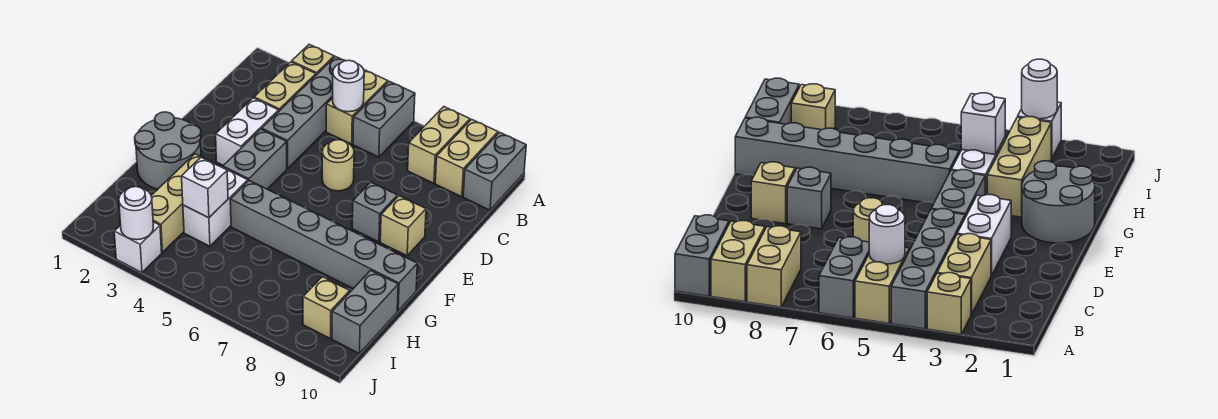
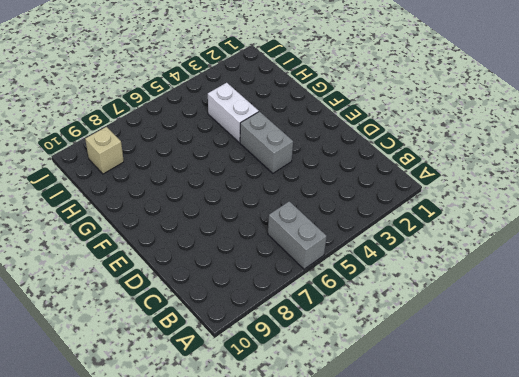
none -> tan brick A3 level 1
none -> grey brick A4:D4 level 1
none -> tan brick A5:B5 level 1

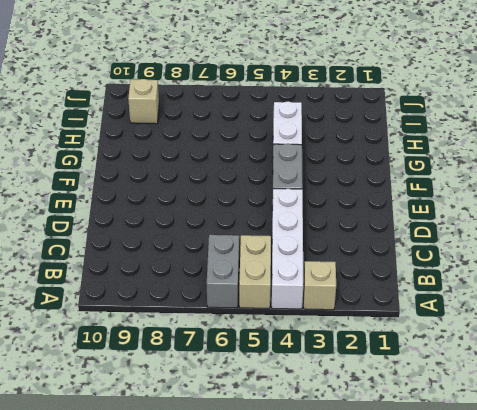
white brick A4:D4 level 1 -> grey brick A4:D4 level 1
none -> tan brick A8:B8 level 1
none -> tan brick A9:B9 level 1
none -> grey brick A10:B10 level 1

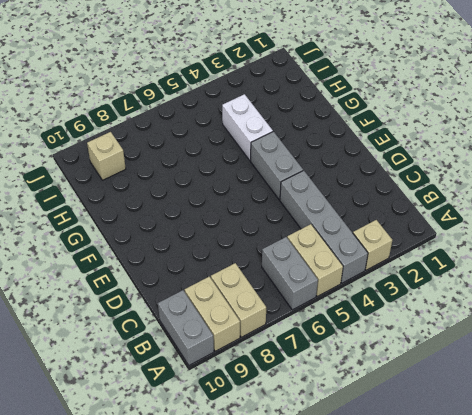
none -> tan brick B3:C3 level 1
none -> white brick D3:E3 level 1
none -> tan round brick D6 level 1

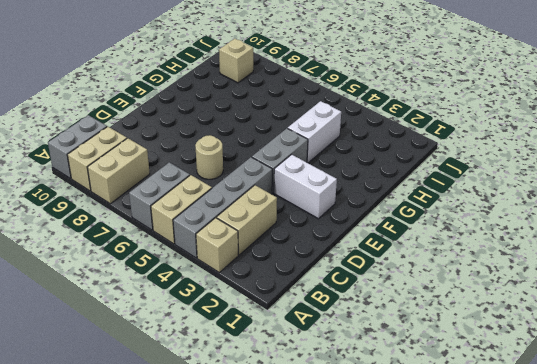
white brick E2:E3 level 1 -> white brick D3:E3 level 1
none -> grey brick E8 level 1
none -> tan brick E9 level 1
none -> grey round brick F1:G2 level 1

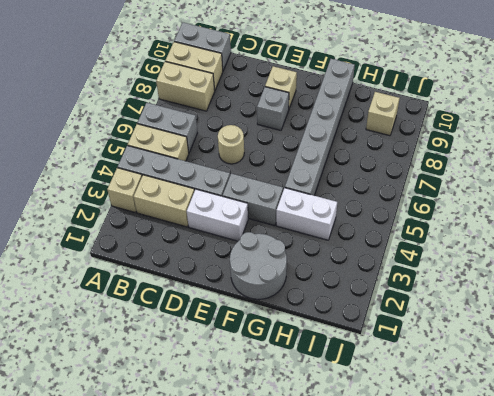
none -> tan brick G3:I3 level 1
none -> grey brick H10:I10 level 1
none -> white brick J3 level 1

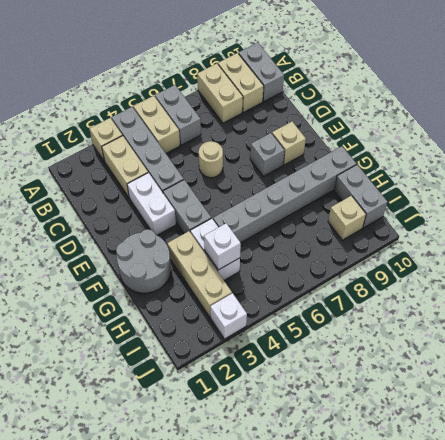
none -> white round brick B5 level 2
none -> white round brick J3 level 2

